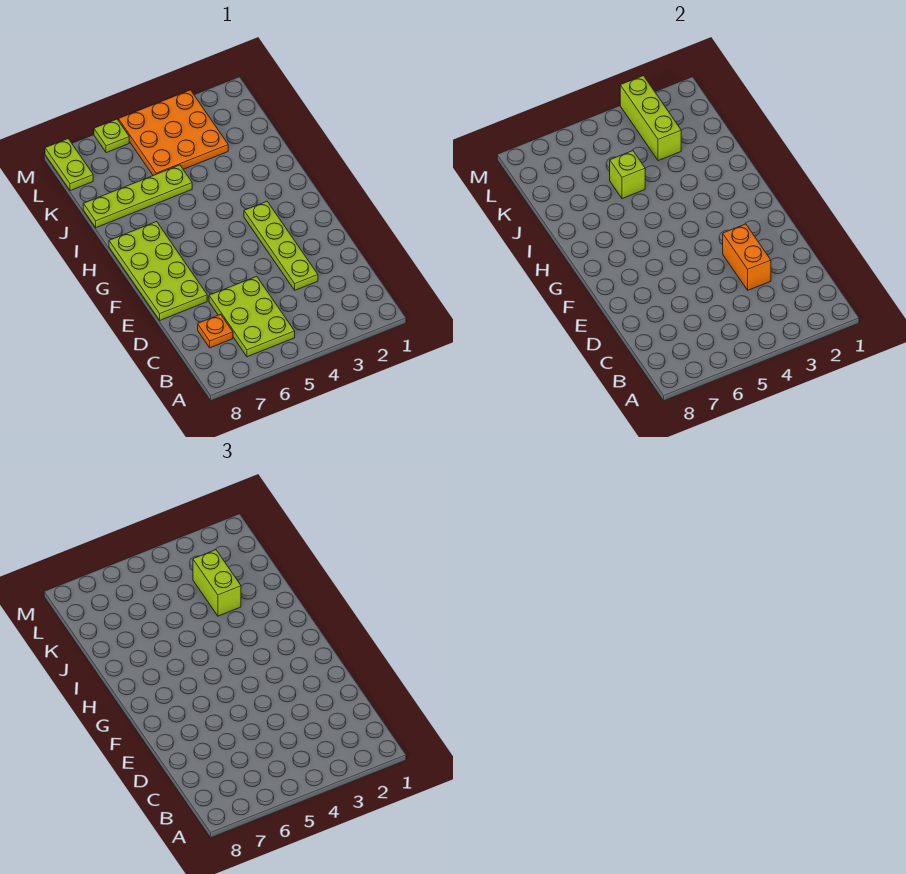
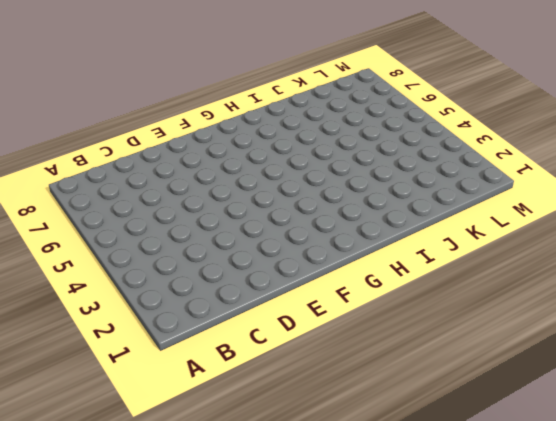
none -> lime plate B5:D6 level 1
none -> orange plate C7 level 1
none -> lime plate D3:G3 level 1

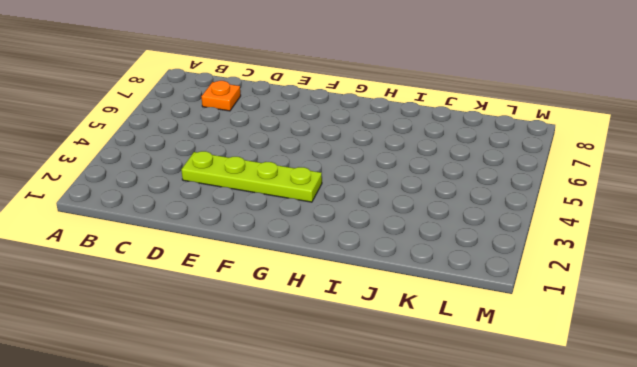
none -> lime plate B5:D6 level 1
none -> lime plate E7:H8 level 1
none -> lime plate J5:J8 level 1

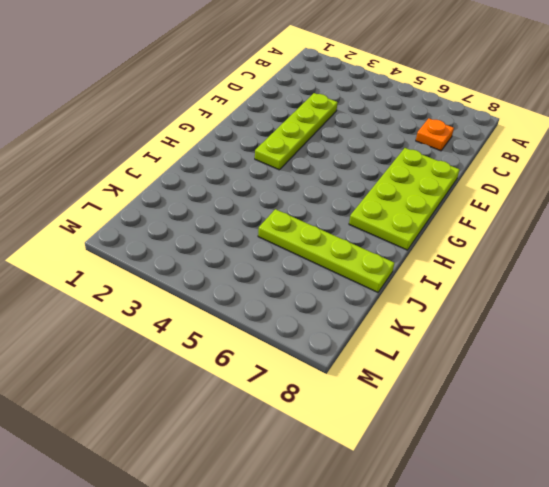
none -> lime plate B5:D6 level 1
none -> orange plate K3:M5 level 1
none -> lime plate L8:M8 level 1

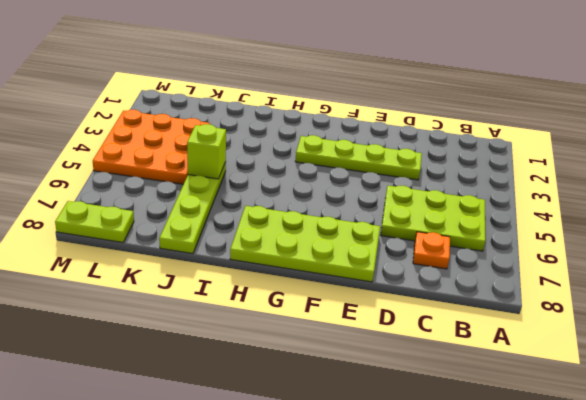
none -> lime plate M6 level 1
none -> orange brick D3:E3 level 2
none -> lime brick K3:M3 level 2

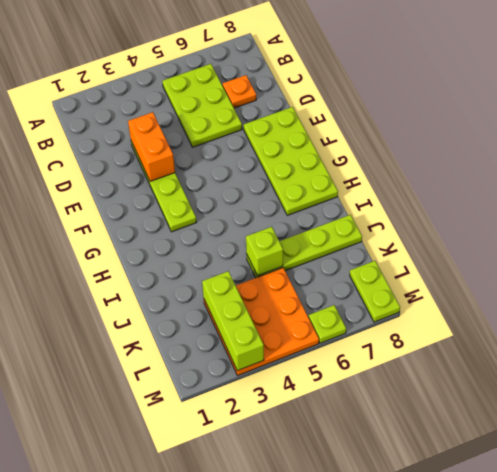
none -> lime brick J3:K3 level 3

